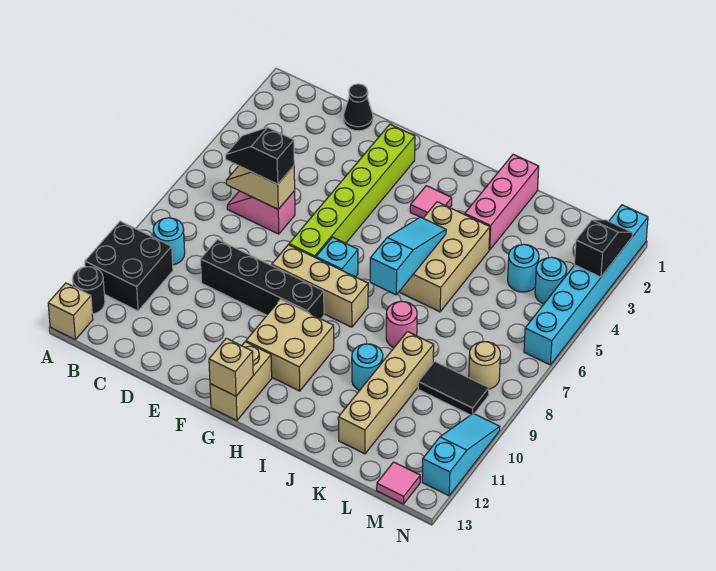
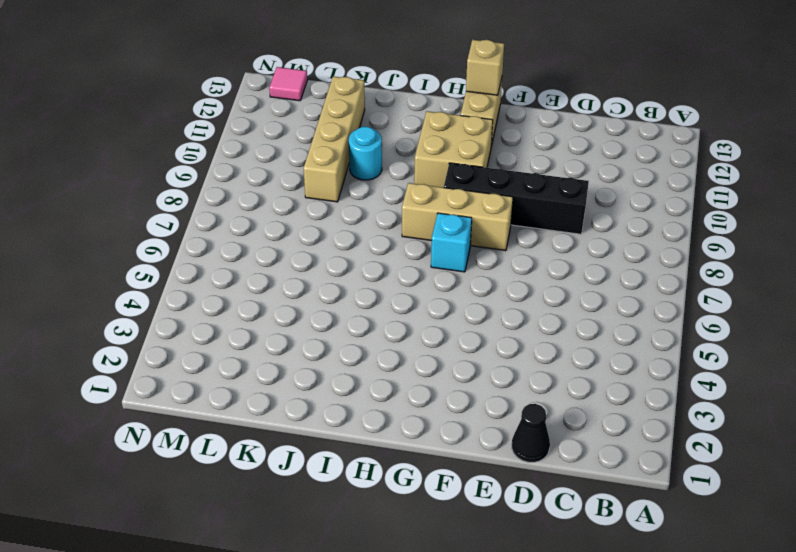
none -> black brick A10:B11 level 1
none -> black round brick A12 level 1
none -> tan brick A13 level 1
none -> cyan round brick B9 level 1

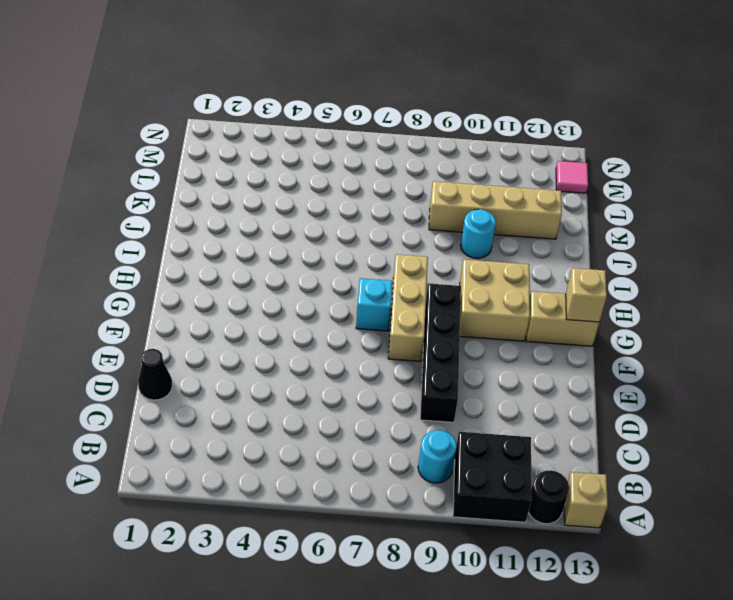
none -> pink slope C6:D6 level 1 top D
none -> lime brick F2:F7 level 1
none -> pink tile H3 level 1
none -> tan brick I4:J6 level 1

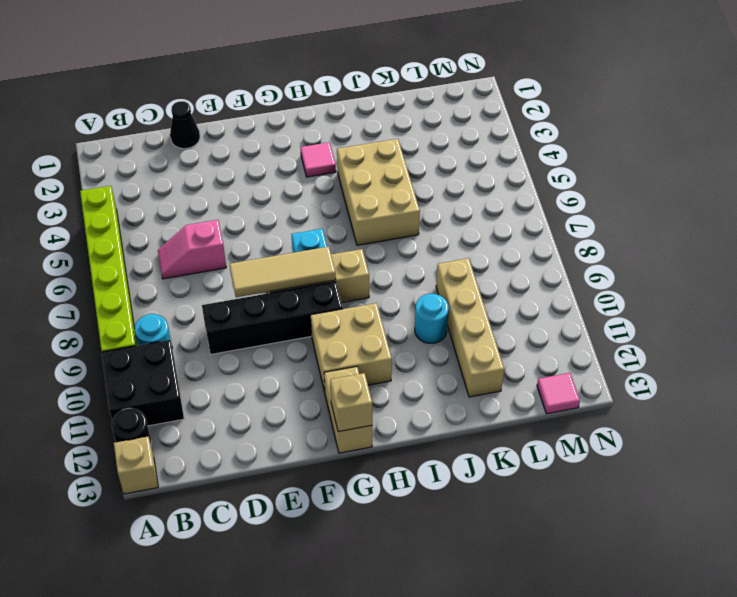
lime brick A4:A9 level 1 -> lime brick F2:F7 level 1
tan tile E8:G8 level 2 -> none
none -> pink brick J1:J3 level 1
none -> pink round brick J8 level 1
none -> cyan round brick L4 level 1
none -> black tile L9:M9 level 1

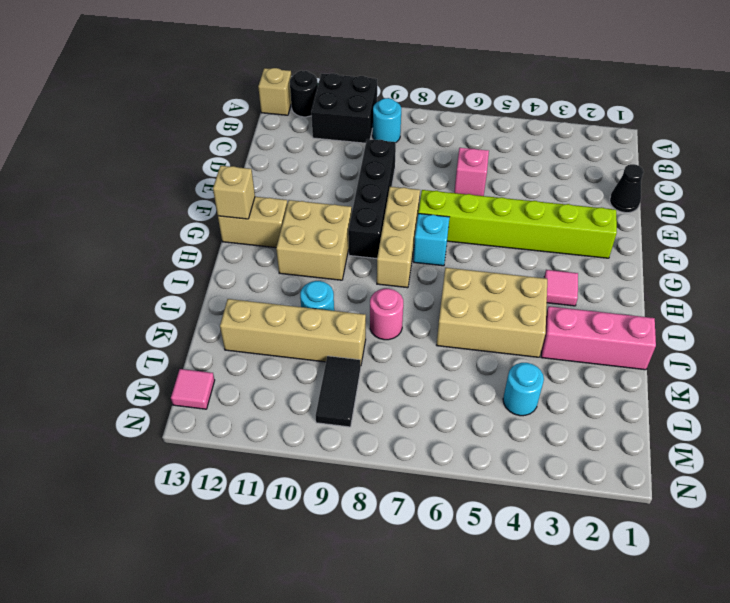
none -> cyan round brick M4 level 1
none -> tan round brick M8 level 1
none -> cyan brick N1:N6 level 1
none -> cyan slope N10:N12 level 1 top 12

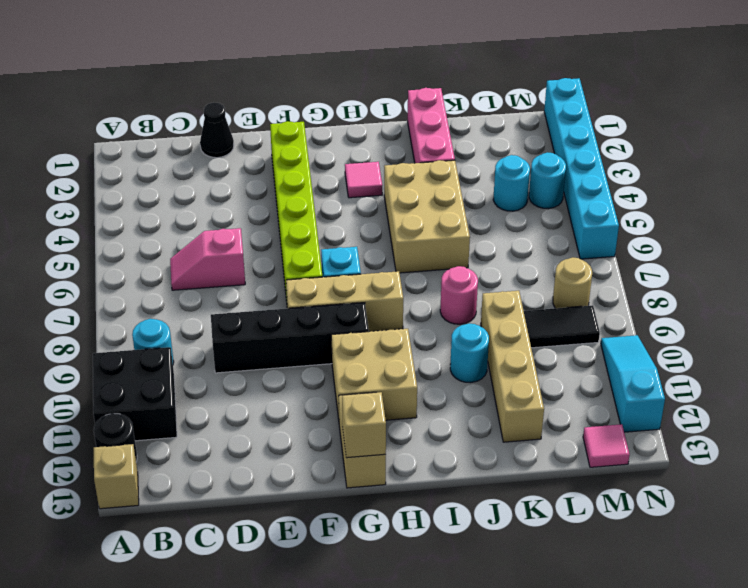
none -> tan slope C6:D6 level 2 top D
none -> cyan slope I5:I7 level 2 top 7
none -> black slope N2:N3 level 2 top 3
none -> black slope C6:D6 level 3 top D

